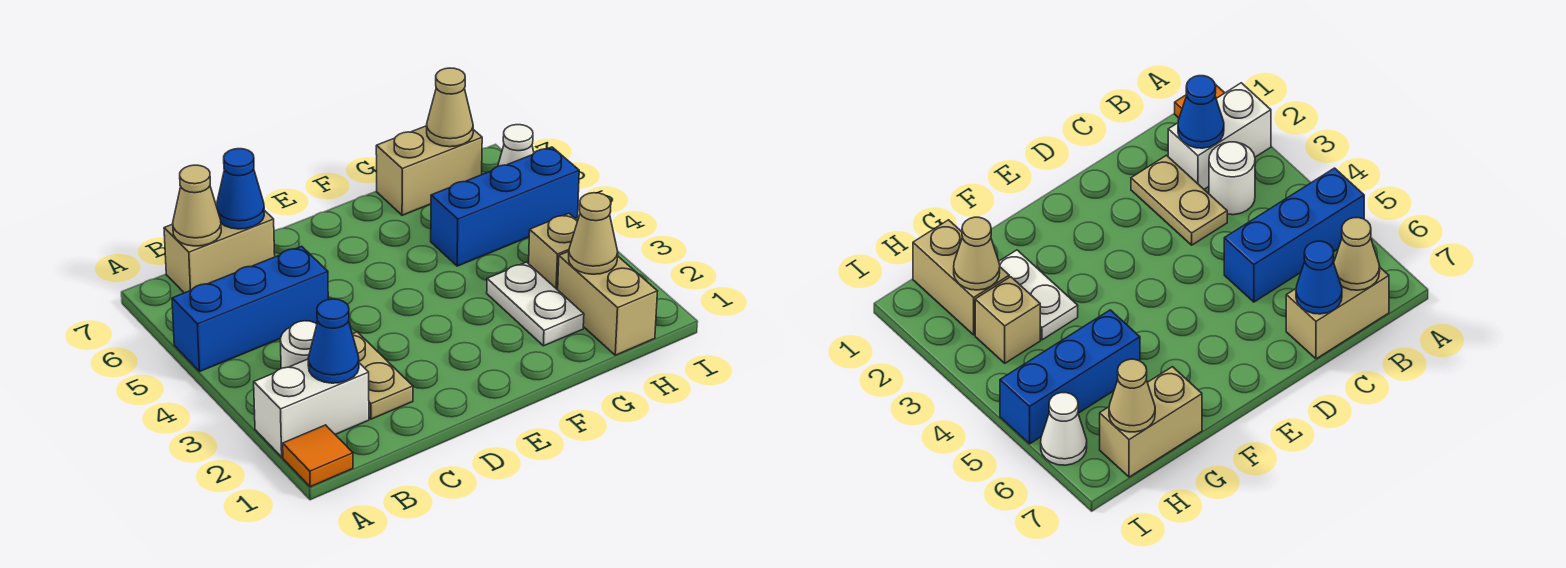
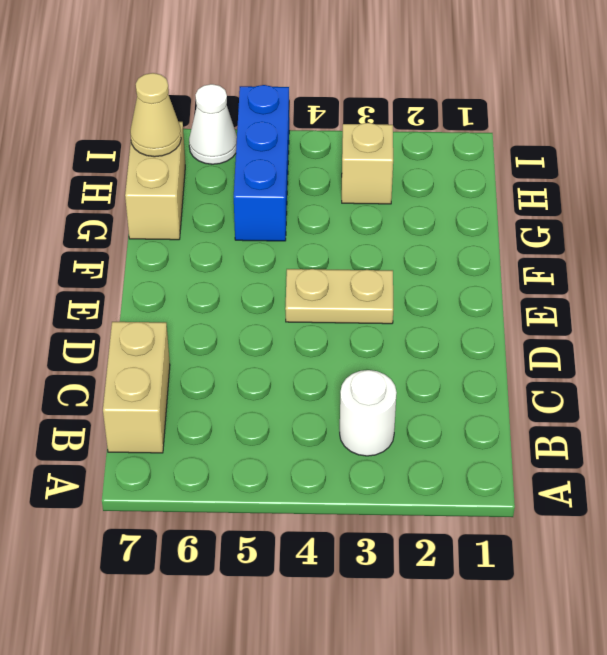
tan plate E3:E4 level 1 -> tan plate C2:C3 level 1
none -> orange tile A1 level 1
none -> white brick A2:B2 level 1
none -> blue brick A5:C5 level 1

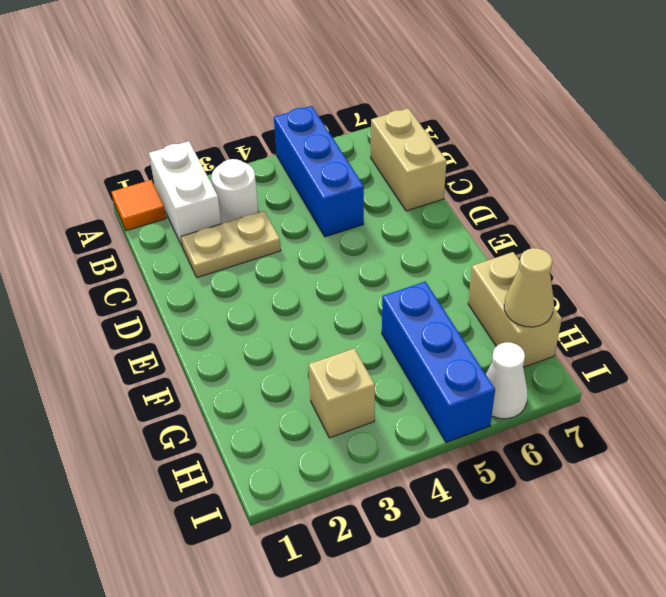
none -> white plate G2:G3 level 1
none -> tan brick H1:H2 level 1
none -> blue cone B2 level 2

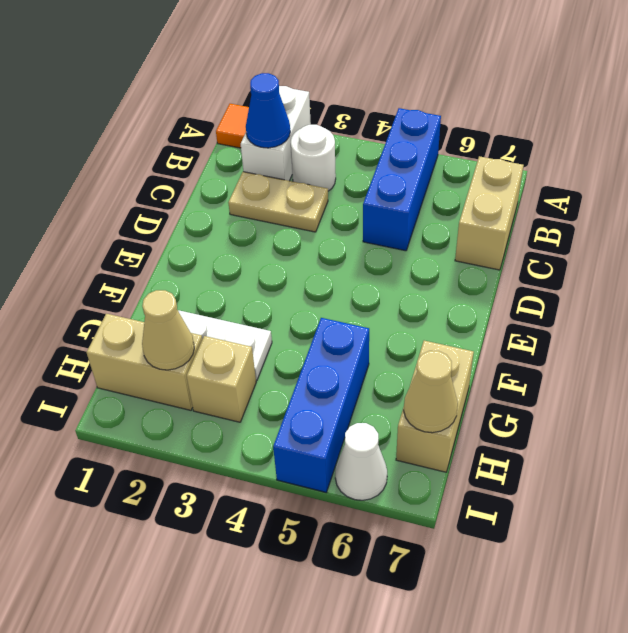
none -> tan cone B7 level 2
none -> blue cone C7 level 2

